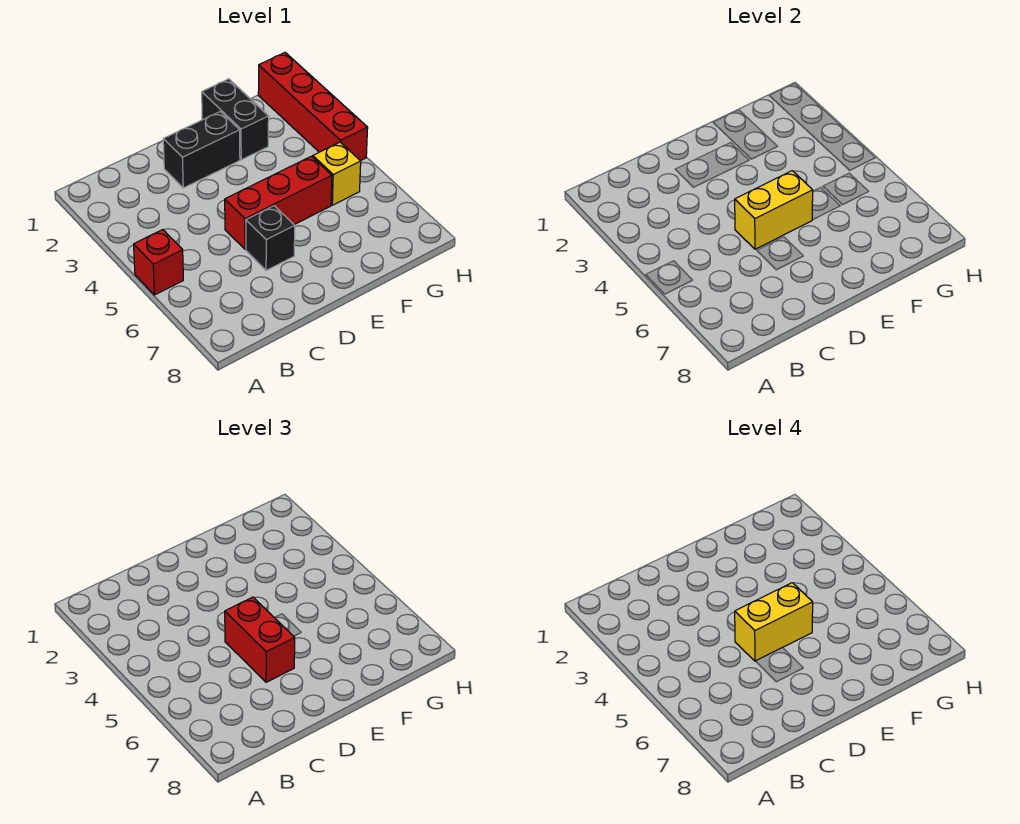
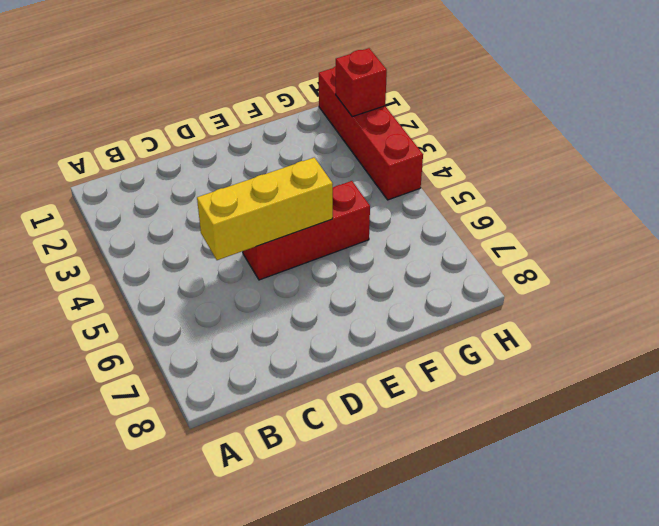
yellow brick C5:E5 level 2 -> yellow brick D5:E5 level 2
red brick H2 level 2 -> red brick A5 level 1
none -> black brick D2:E2 level 1
none -> black brick D6 level 1

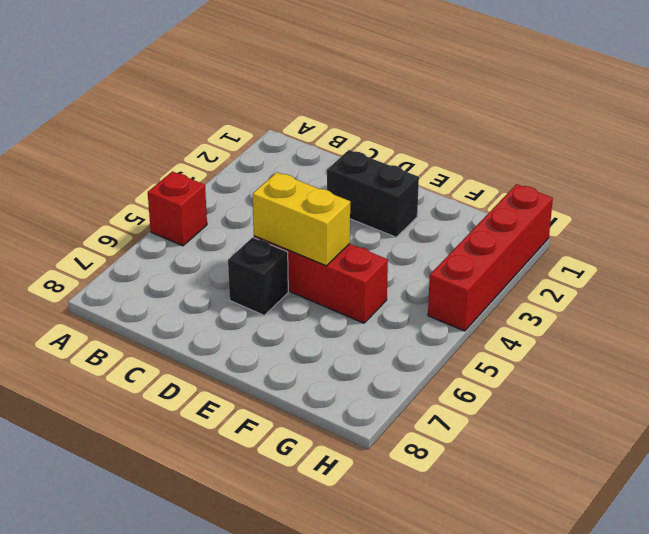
none -> black brick F1:F2 level 1
none -> yellow brick G5 level 1

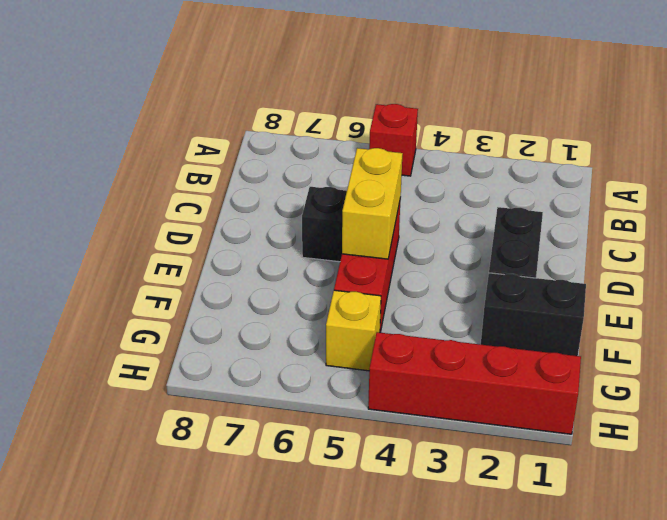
none -> red brick D5:D6 level 3
none -> yellow brick D5:E5 level 4

